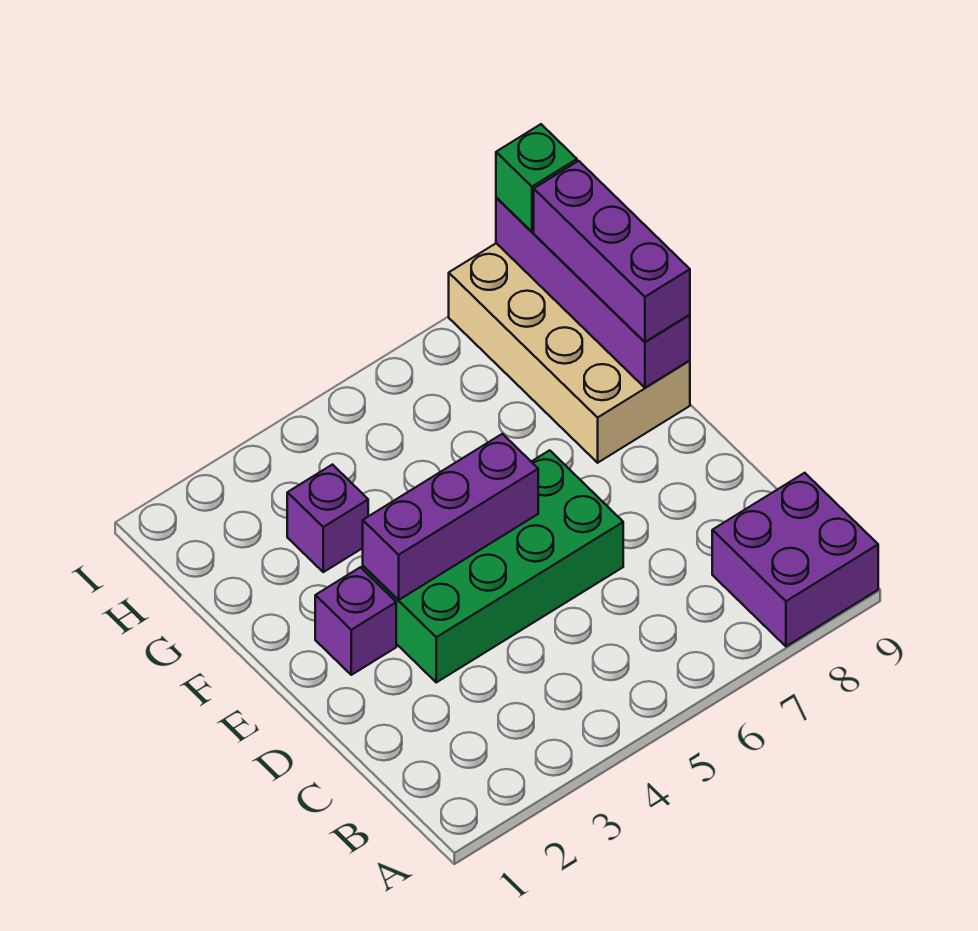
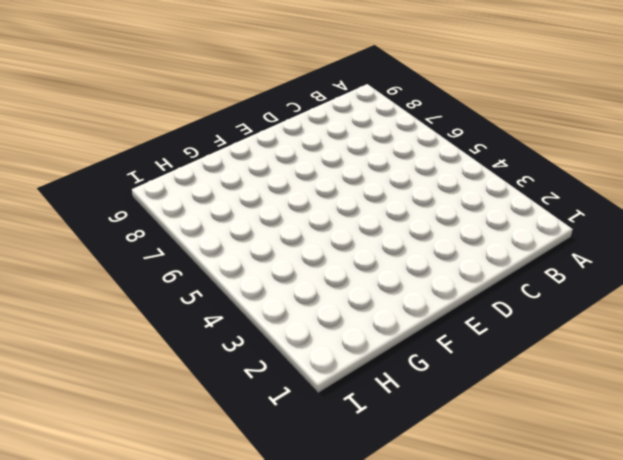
none -> purple brick A8:B9 level 1
none -> green brick D3:E6 level 1

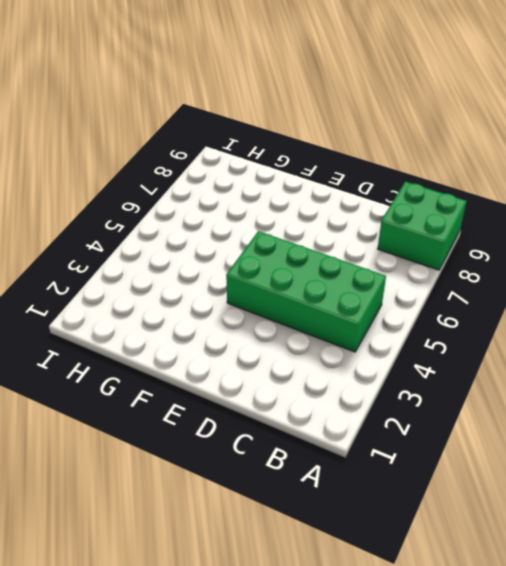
green brick A8:B9 level 1 -> purple brick A8:B9 level 1
green brick B4:E5 level 1 -> green brick D3:E6 level 1
none -> purple brick E2 level 1
none -> tan brick F8:I9 level 1

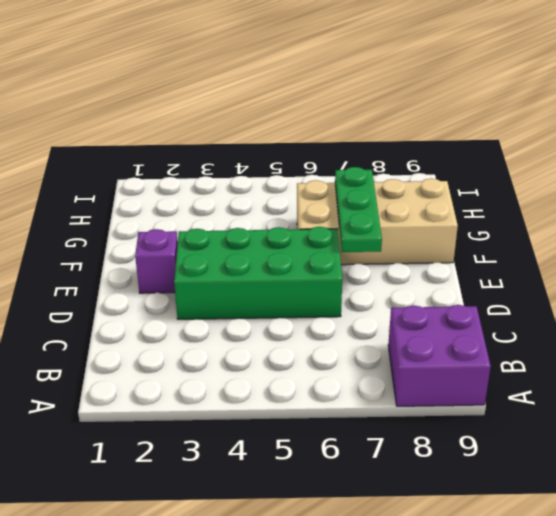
green plate E7:G7 level 2 -> none
tan brick F6:G9 level 1 -> tan brick F8:I9 level 1
none -> purple brick G3 level 1
none -> purple brick E3:E5 level 2

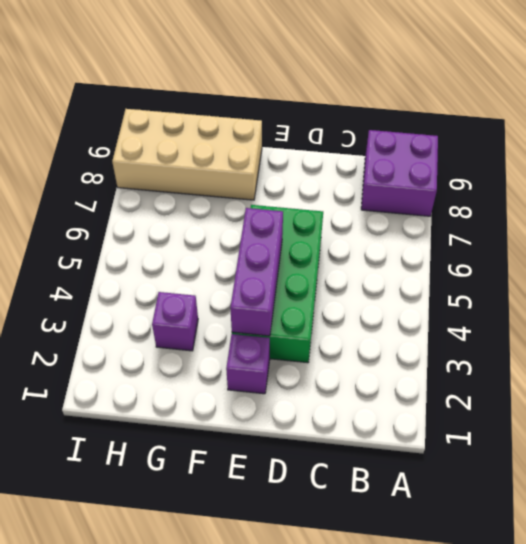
none -> purple brick F9:I9 level 2
none -> purple brick F9:H9 level 3

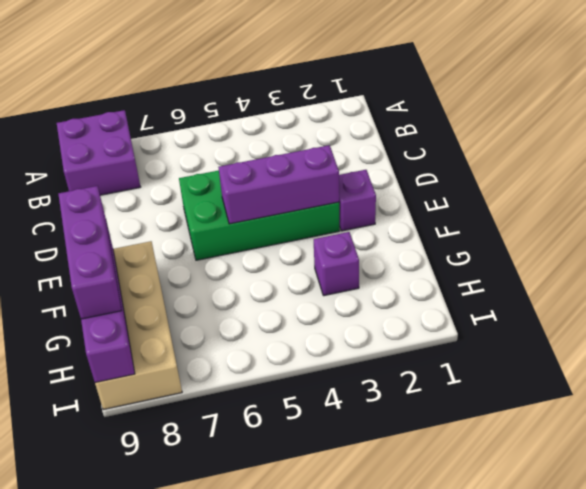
none -> green brick I9 level 3

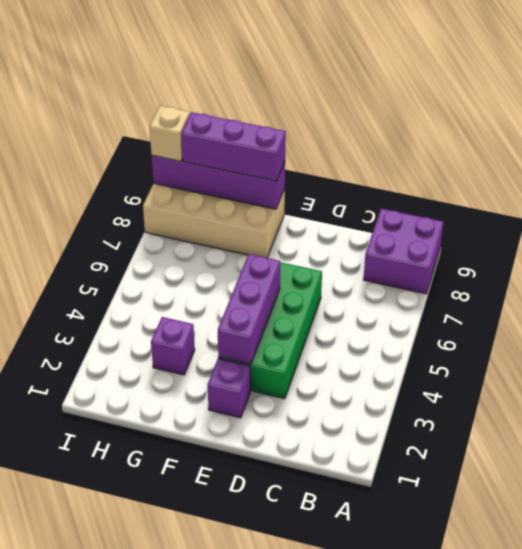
tan brick I9 level 3 -> green brick I9 level 3

